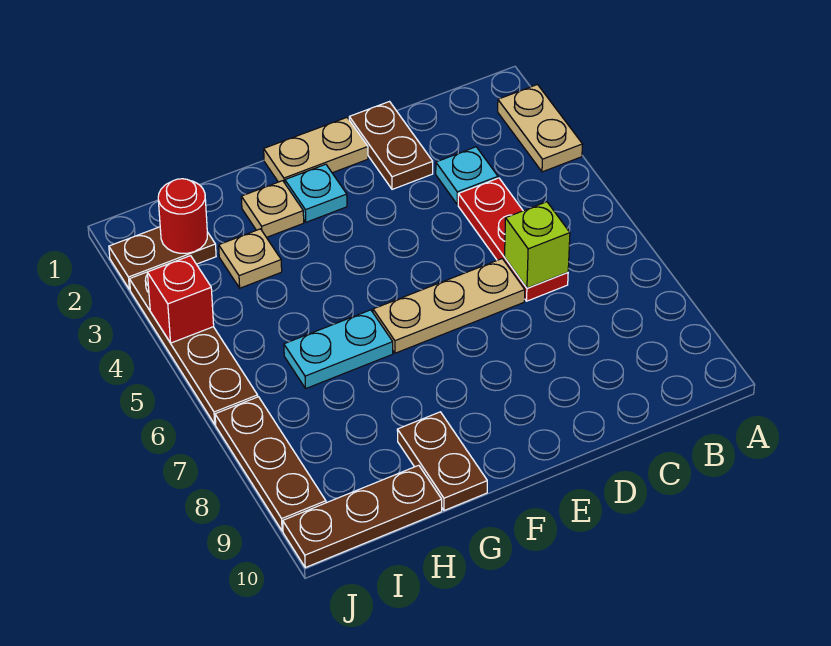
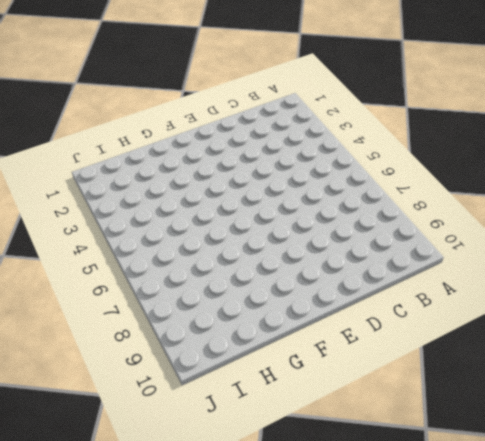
none -> tan plate A2:A3 level 1
none -> cyan plate C3 level 1
none -> red plate C4:C6 level 1

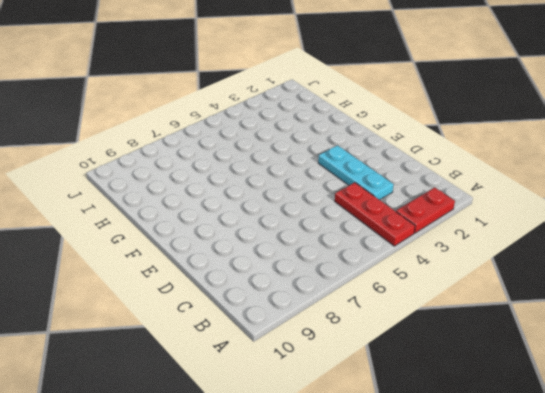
red plate A2:A3 level 1 -> tan plate A2:A3 level 1
red plate A4:C4 level 1 -> red plate C4:C6 level 1
cyan plate C3:E3 level 1 -> cyan plate C3 level 1
none -> brown plate D1:D2 level 1
none -> tan plate D6:F6 level 1
none -> tan plate E1:F1 level 1

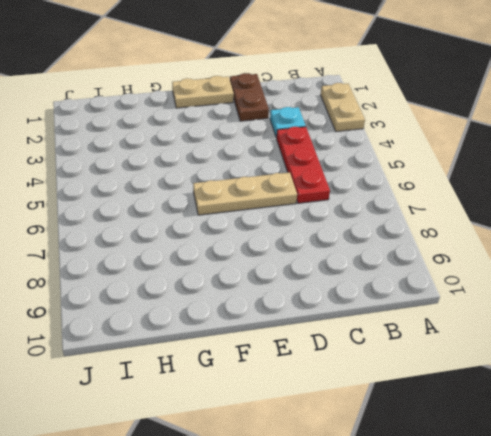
none -> cyan plate F2 level 1
none -> tan plate G2 level 1
none -> cyan plate G6:H6 level 1

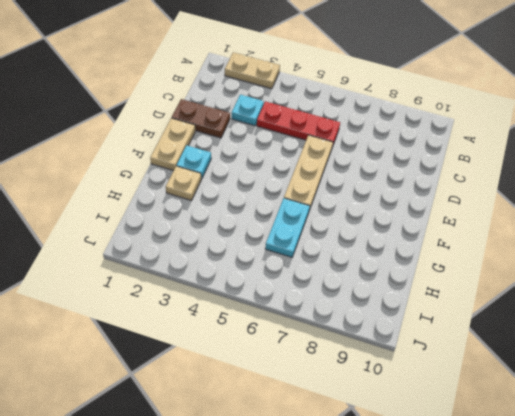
none -> brown plate G9:G10 level 1
none -> tan plate H3 level 1
none -> brown plate H10:J10 level 1

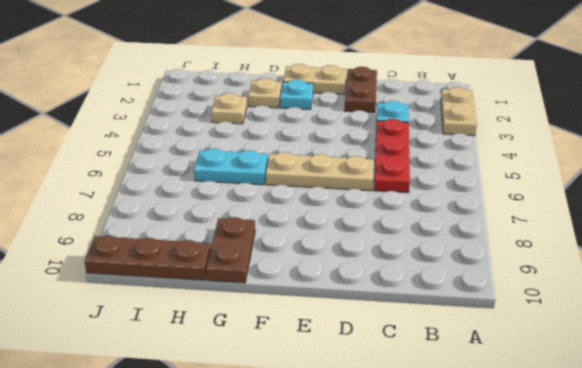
none -> brown plate I2:J2 level 1
none -> brown plate J3:J6 level 1
none -> brown plate J7:J9 level 1

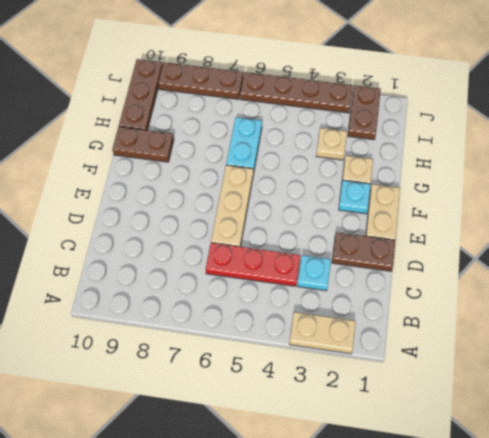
none -> lime brick C6 level 2
none -> red round brick I2 level 2
none -> red brick J4 level 2

